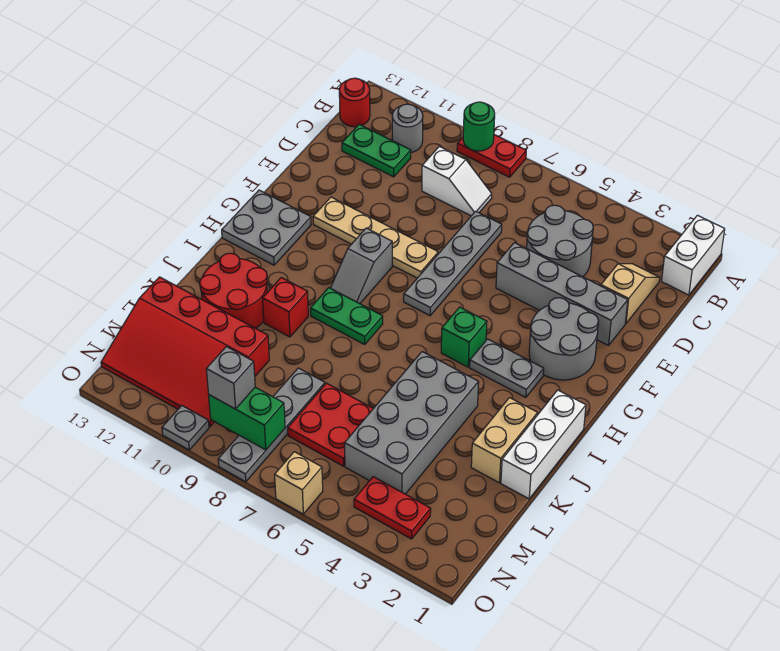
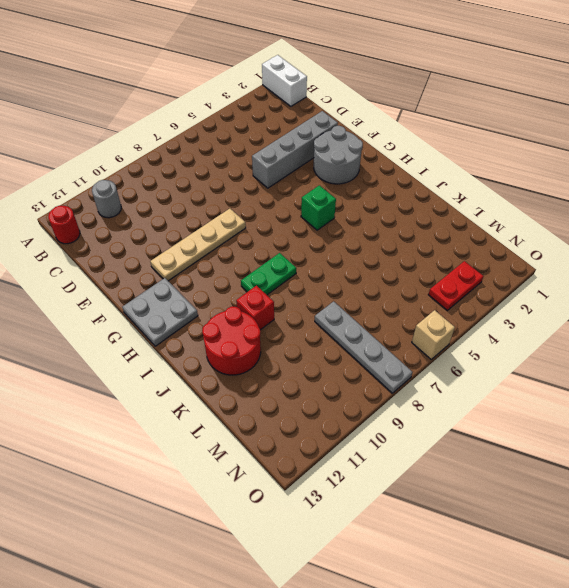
none -> red plate A8:A9 level 1
none -> tan slope C2:D2 level 1 top D
none -> grey round brick C4:D5 level 1
none -> white slope C8:C9 level 1 top 9

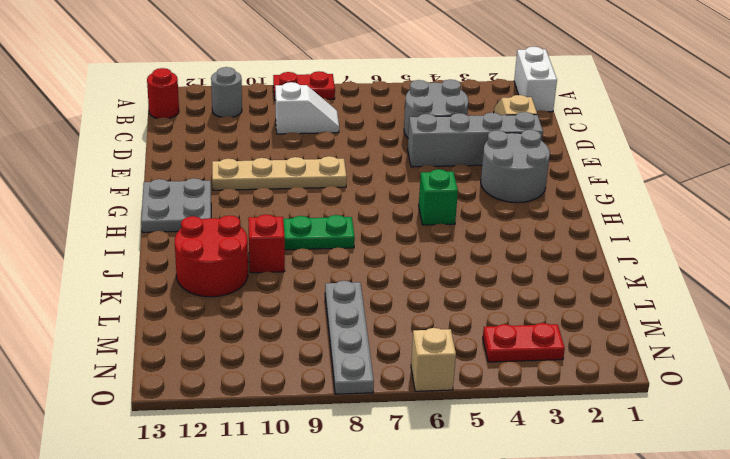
none -> green plate C11:C12 level 1
none -> grey plate D7:G7 level 1
none -> grey slope G9:H9 level 1 top G
none -> grey plate H3:H4 level 1

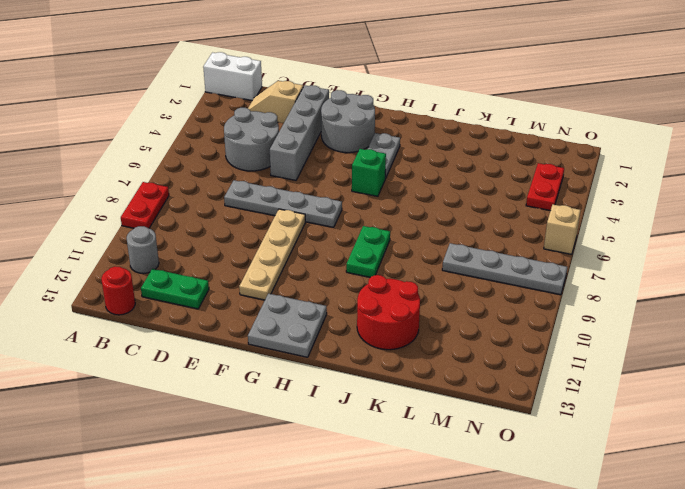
green plate C12:D12 level 1 -> green plate C11:C12 level 1
none -> white slope C8:C9 level 1 top 9
none -> grey slope G9:H9 level 1 top G
none -> white brick I1:K1 level 1
none -> tan brick J2:K2 level 1

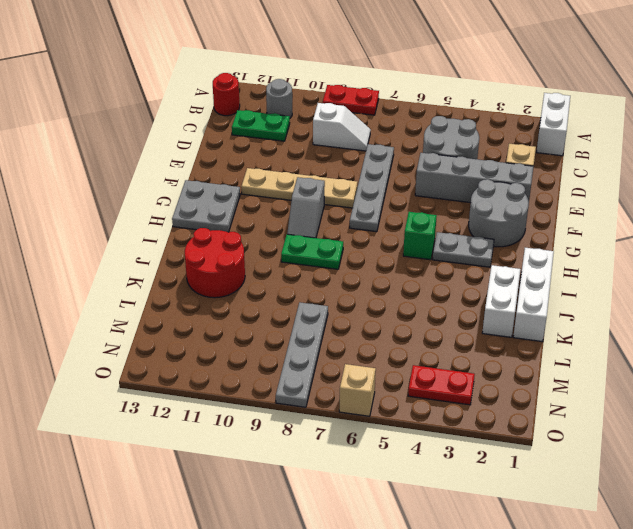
white brick J2:K2 level 1 -> tan brick J2:K2 level 1
none -> grey brick J4:M5 level 1
none -> red brick J10 level 1
none -> red plate L6:M7 level 1
none -> red slope L10:N13 level 1 top L

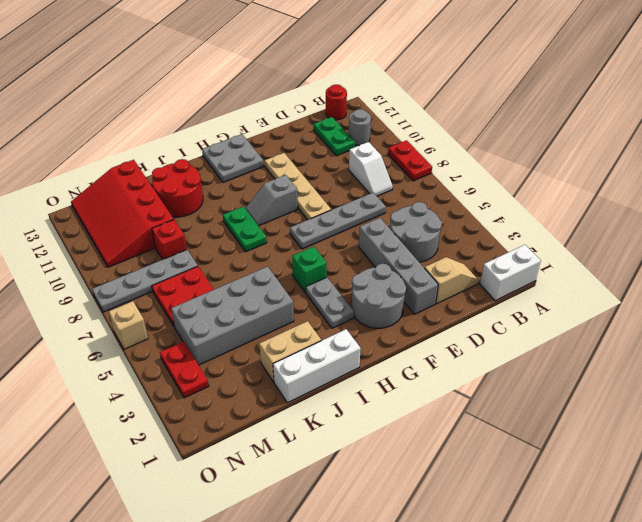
red brick L9 level 1 -> red brick J10 level 1
none -> grey plate O10 level 1
none -> green round brick A9 level 2
none -> green brick N8:N9 level 2
none -> grey brick N9 level 3

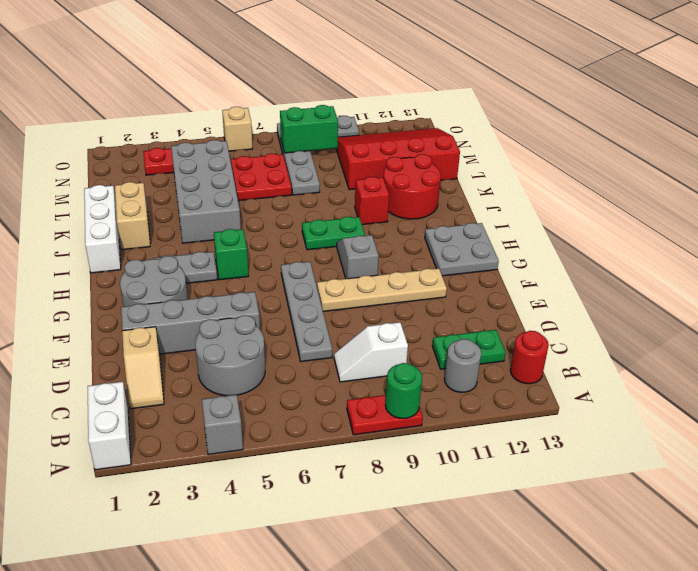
grey brick A4 level 1 -> grey brick N9 level 3

